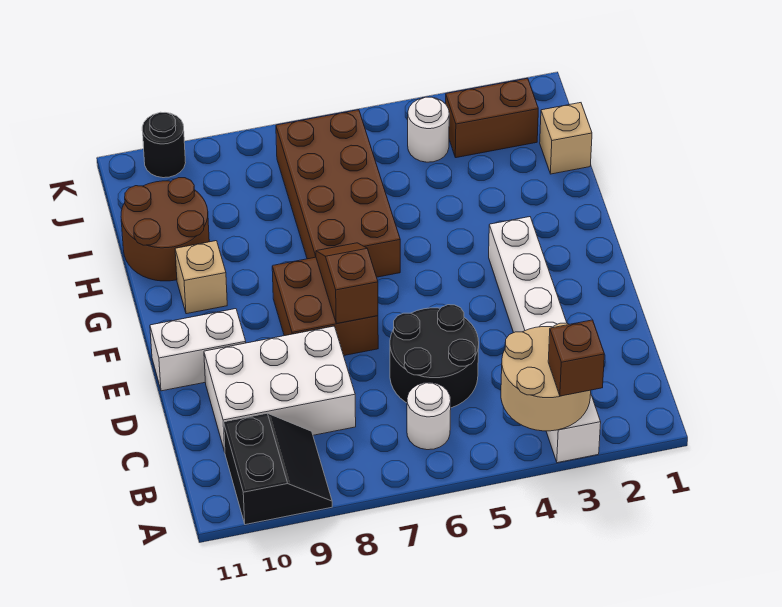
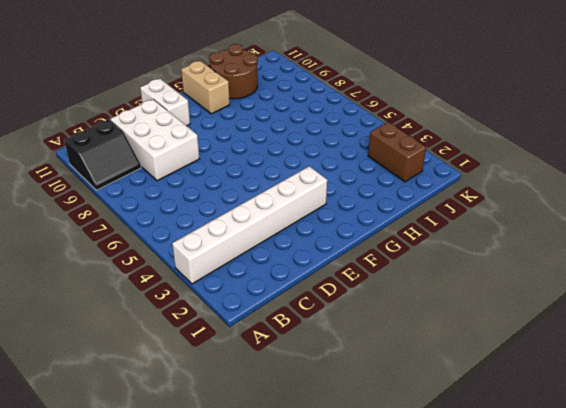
tan brick G10:G11 level 1 -> tan brick G10 level 1
none -> white round brick B6 level 1
none -> black round brick C5:D6 level 1
none -> brown brick E7:F8 level 1

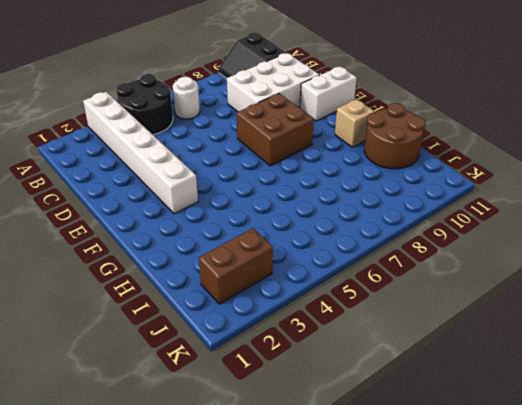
black round brick A4:B5 level 1 -> black round brick C5:D6 level 1
none -> brown brick G6:J7 level 1
none -> tan brick I1 level 1
none -> white round brick J4 level 1

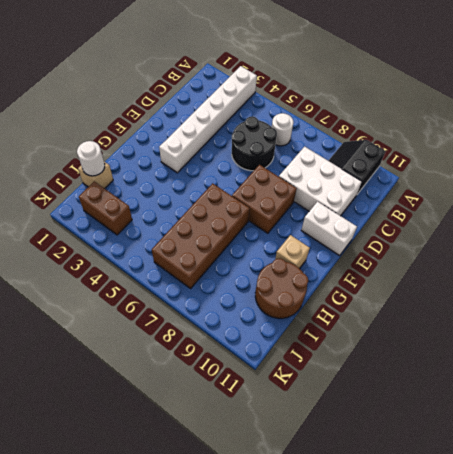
white round brick I1 level 2 -> white round brick J4 level 1
none -> black round brick K10 level 1
none -> tan round brick A3:B4 level 2
none -> brown slope E7:F7 level 2 top E

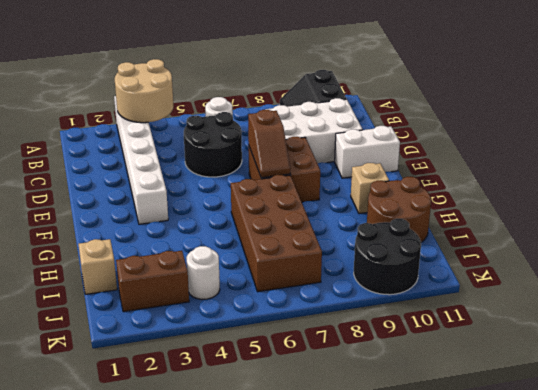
black round brick J9:K10 level 1 -> black round brick K10 level 1
none -> brown brick A3 level 3

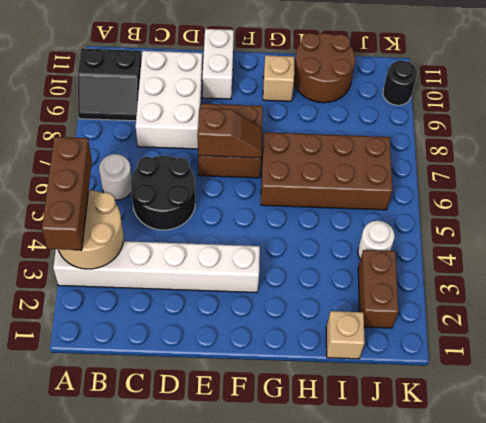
brown brick A3:A5 level 3 -> brown brick A3 level 3

